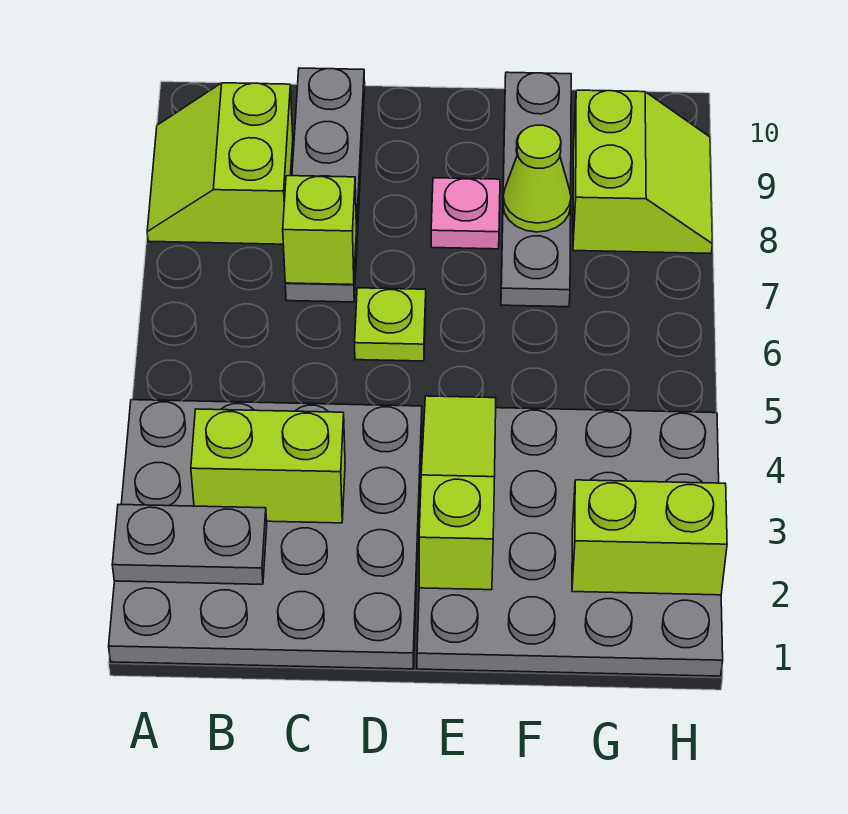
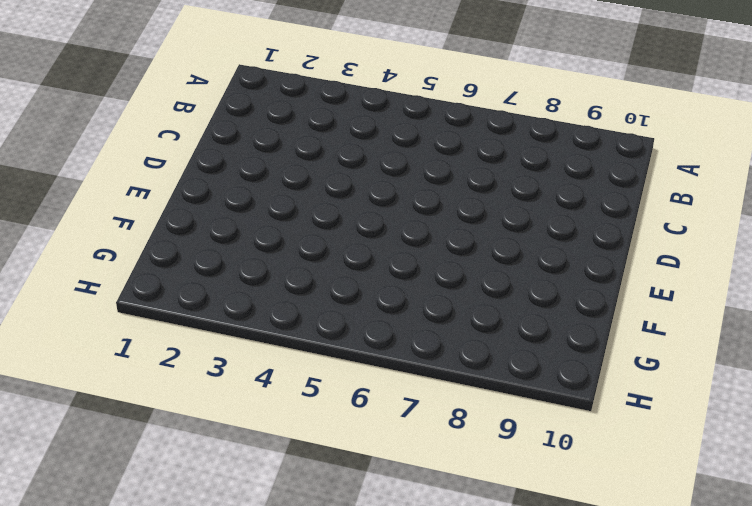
none -> grey plate A1:D4 level 1
none -> lime slope A8:B9 level 1 top B
none -> grey plate C7:C10 level 1

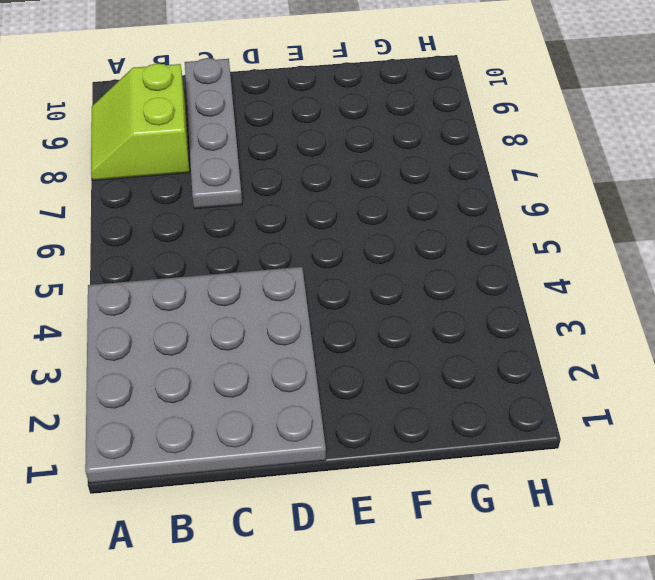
none -> lime plate D6 level 1
none -> grey plate E1:H4 level 1
none -> pink plate E8 level 1

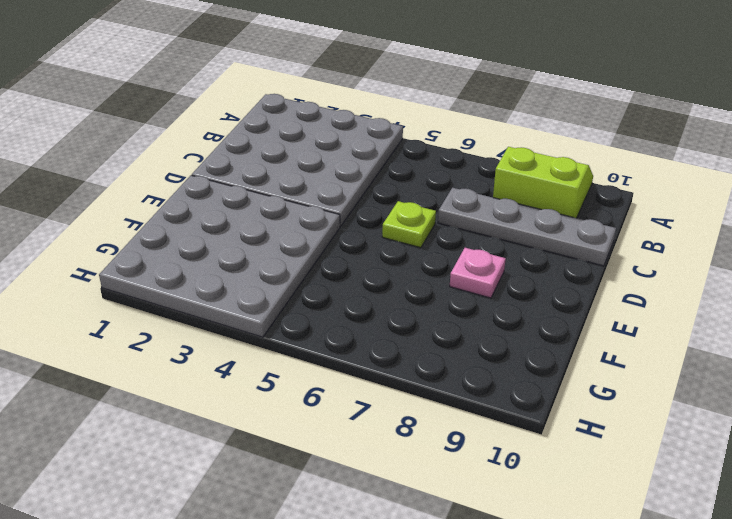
none -> grey plate F7:F10 level 1
none -> lime slope G8:H9 level 1 top G
none -> grey plate A2:B2 level 2

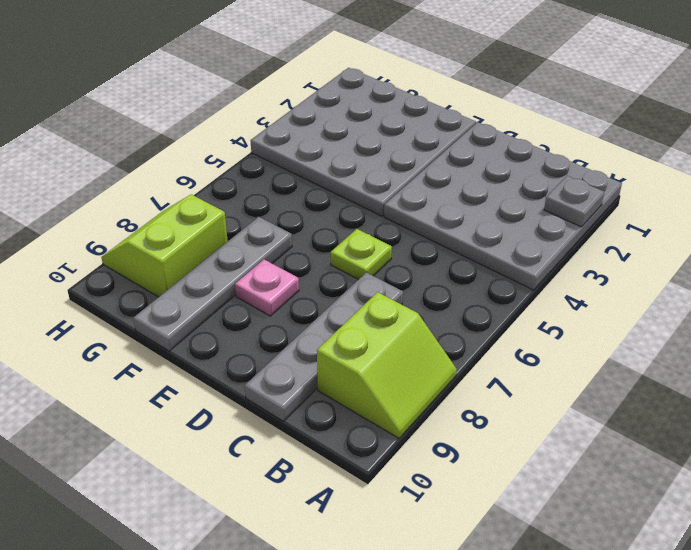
grey plate A2 level 2 -> grey plate A2:B2 level 2
none -> lime brick B3:C3 level 2
none -> lime brick C7 level 2
none -> lime slope E2:E4 level 2 top 2

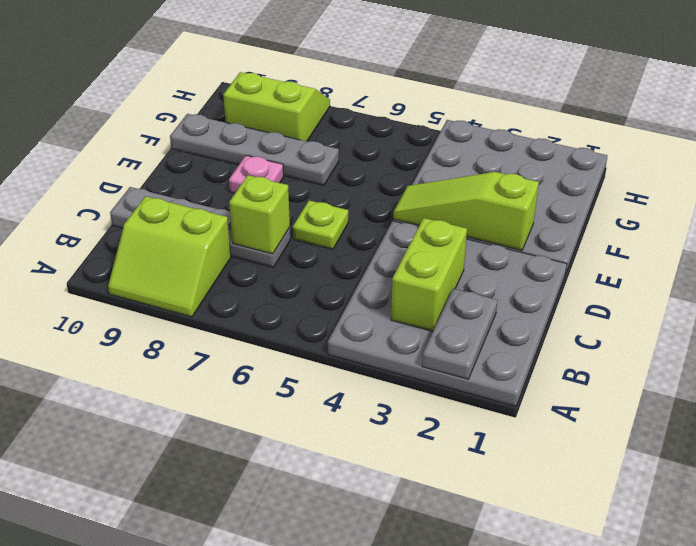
none -> lime cone F8 level 2
none -> lime brick G2:H2 level 2

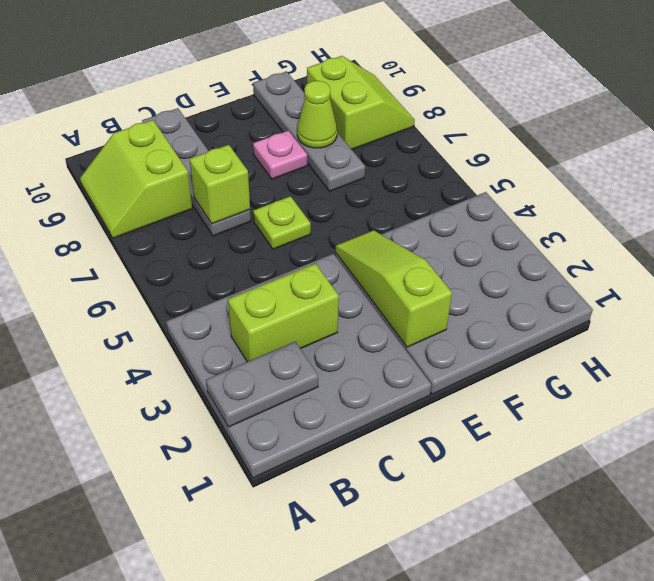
none -> lime brick G2:H2 level 2

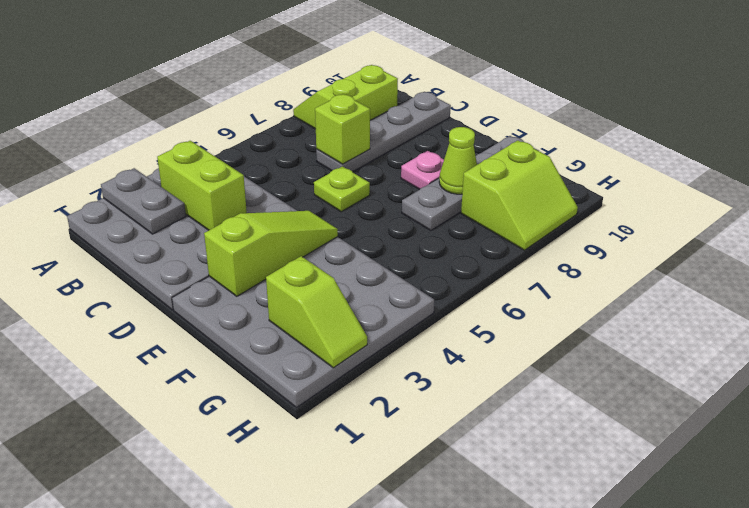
lime slope G2:H2 level 2 top G -> lime brick G2:H2 level 2

